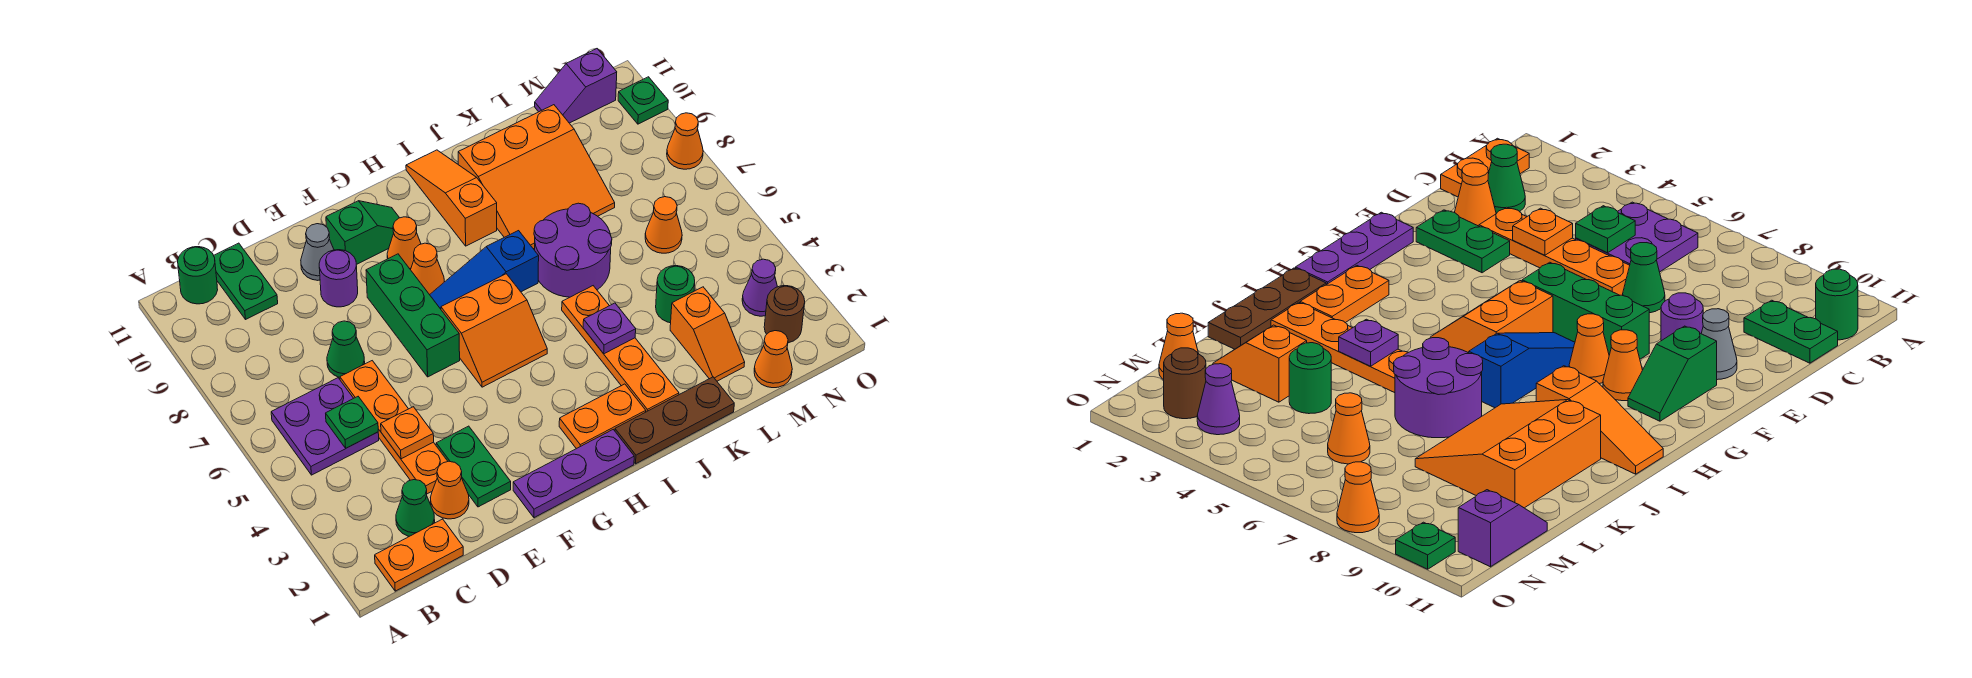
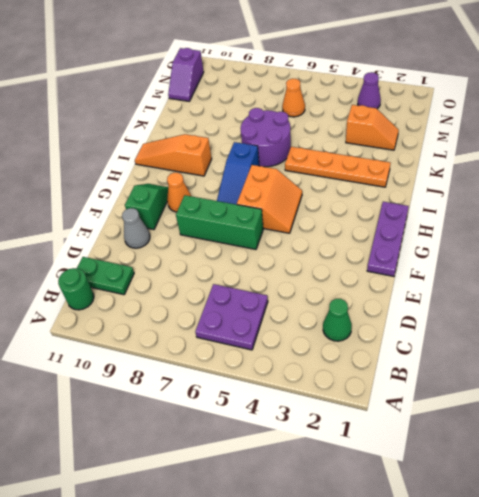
none -> orange plate B1:C1 level 1
none -> orange cone D2 level 1
none -> orange plate D3:D6 level 1
none -> green cone D7 level 1

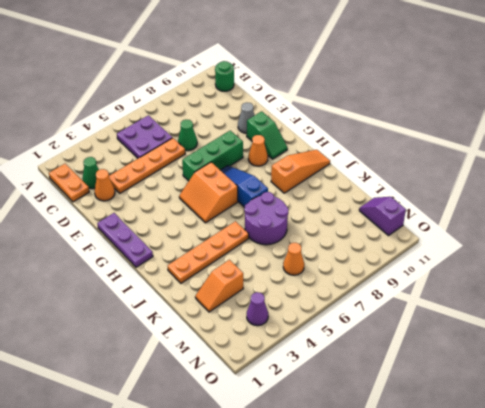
none -> green plate C10:C11 level 1
none -> green plate E2:E3 level 1
none -> purple round brick E9 level 1
none -> orange cone G8 level 1

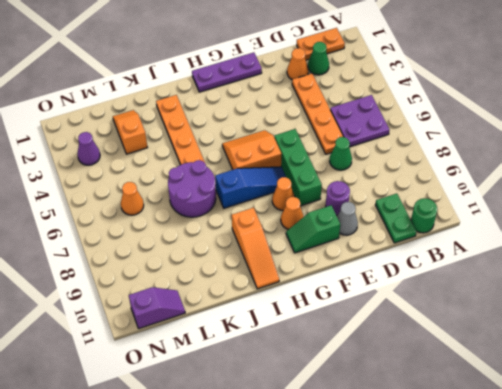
none -> green plate E2:E3 level 1
none -> orange plate H2:I2 level 1
none -> brown plate I1:K1 level 1
none -> orange slope J8:L10 level 1 top 10

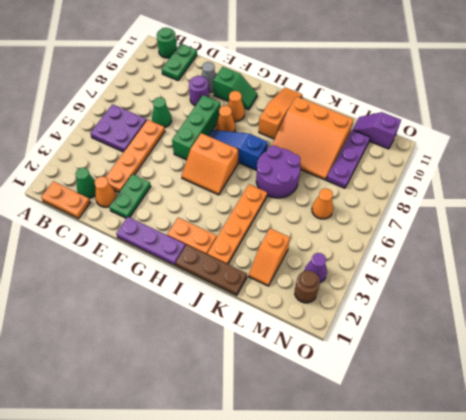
purple plate M8:M10 level 1 -> none
none -> green round brick L4 level 1
none -> orange cone M1 level 1
none -> orange cone O8 level 1
none -> green plate O10 level 1

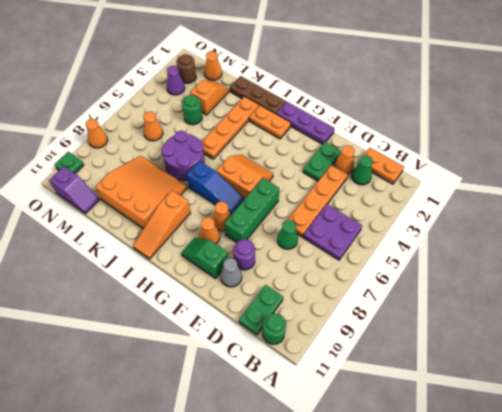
none -> green plate C5 level 2
none -> orange plate D4 level 2
none -> purple plate J4 level 2

